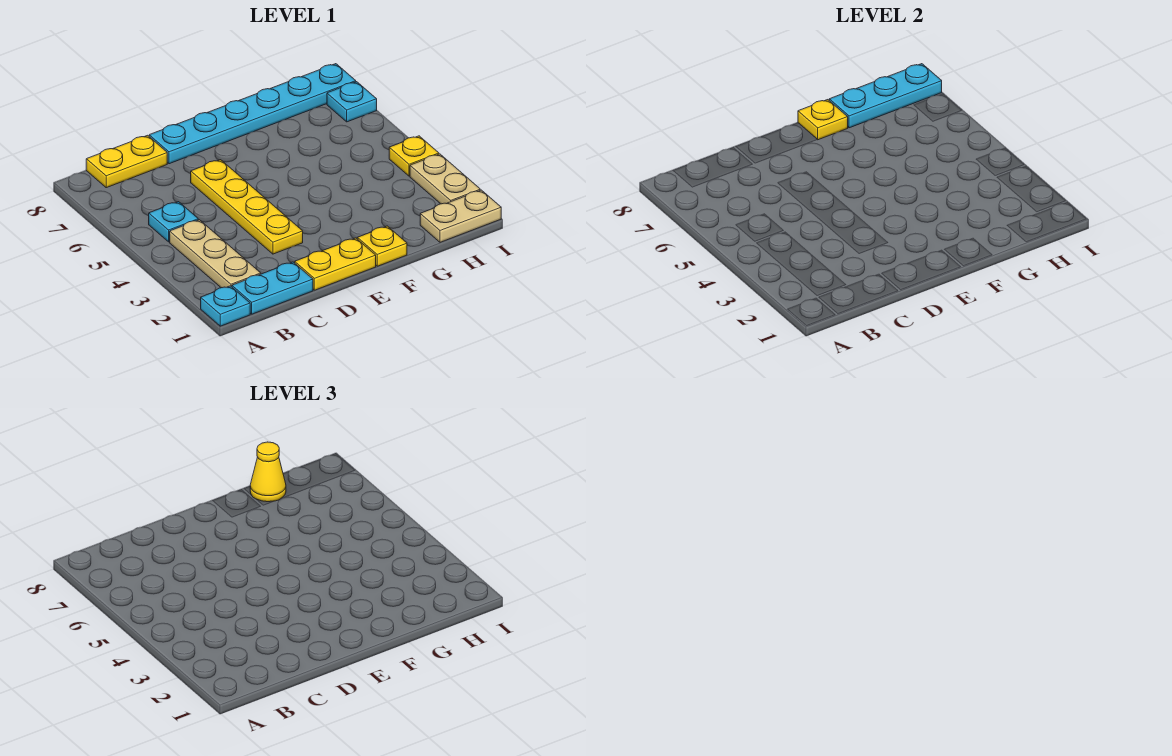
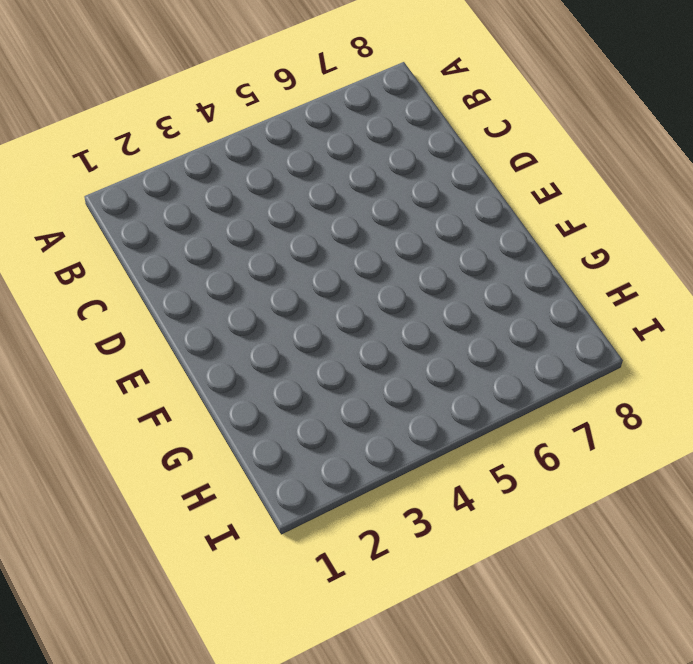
none -> cyan plate A1 level 1
none -> cyan plate B1:C1 level 1
none -> tan plate B2:B4 level 1

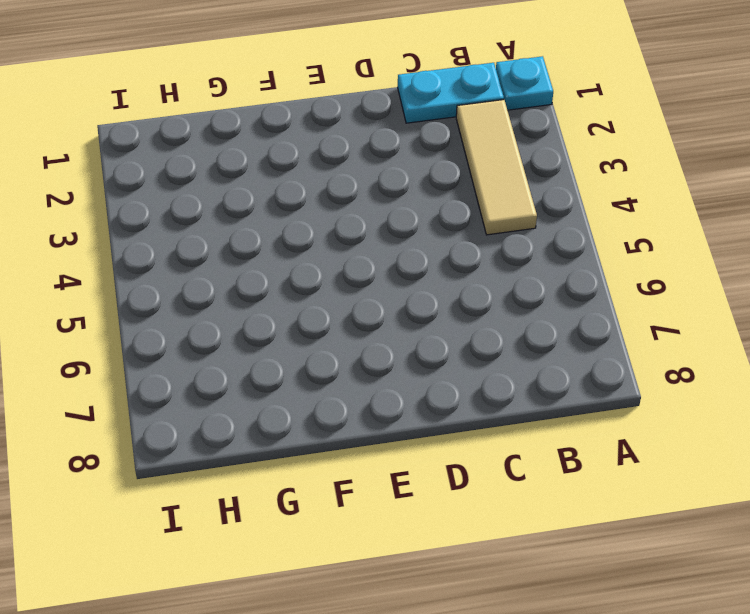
tan tile B2:B4 level 1 -> tan plate B2:B4 level 1
none -> cyan plate B5 level 1
none -> yellow plate B8:C8 level 1
none -> yellow plate D1:E1 level 1

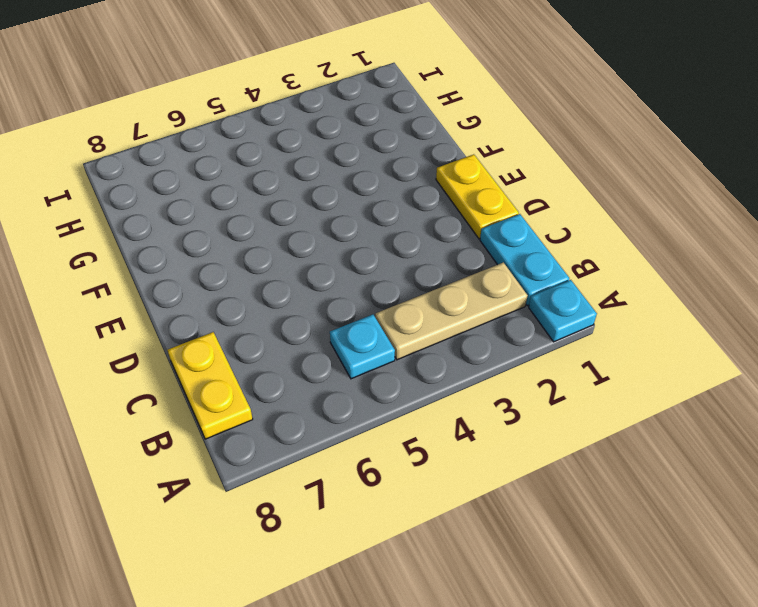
none -> yellow plate D3:D6 level 1
none -> cyan plate D8:I8 level 1
none -> yellow plate F1 level 1

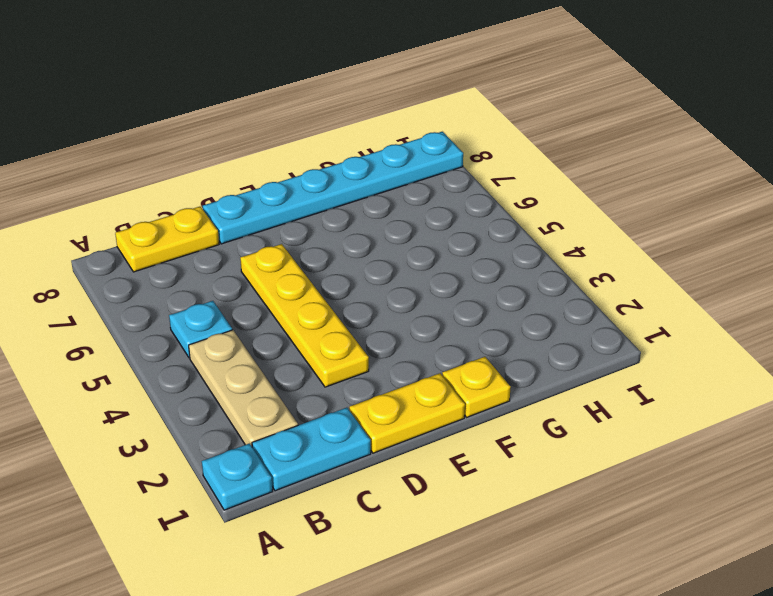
none -> tan plate H1:I1 level 1
none -> tan plate I2:I3 level 1
none -> yellow plate I4 level 1

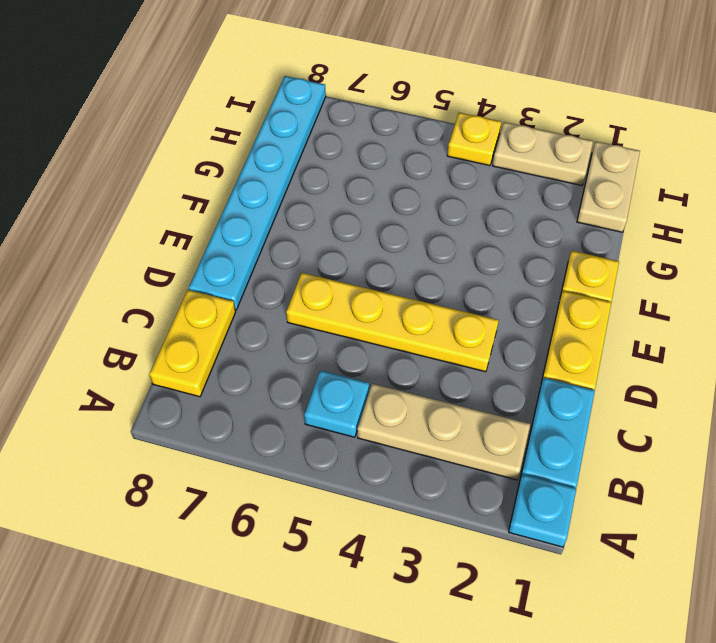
none -> cyan plate I7 level 1
none -> yellow plate F8 level 2
none -> cyan plate G8:I8 level 2

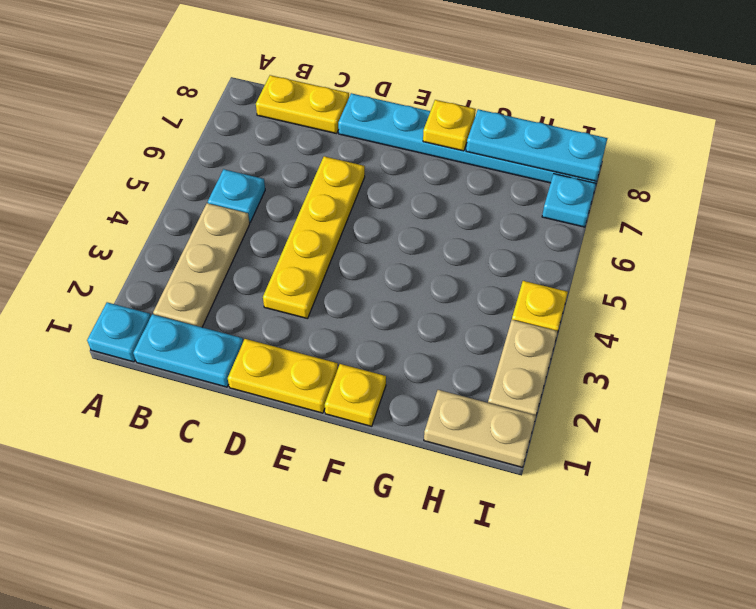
none -> yellow cone G8 level 3

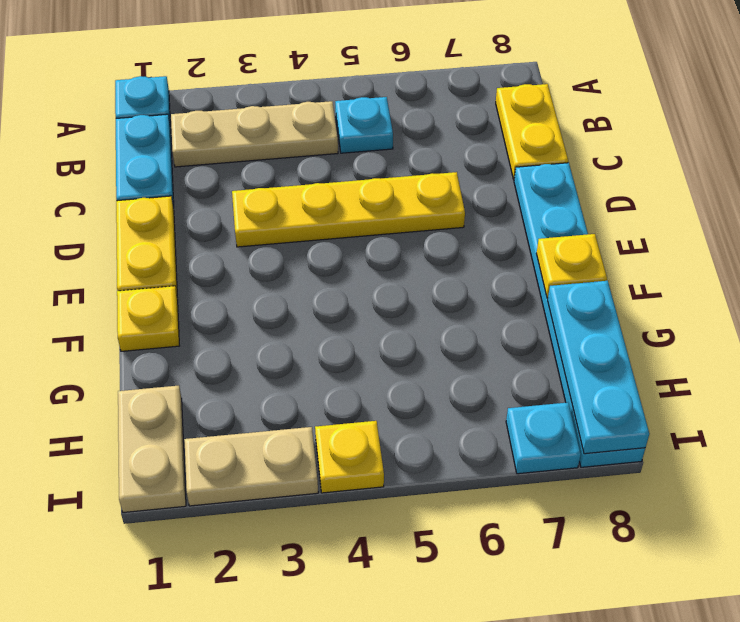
none -> yellow cone G8 level 3

